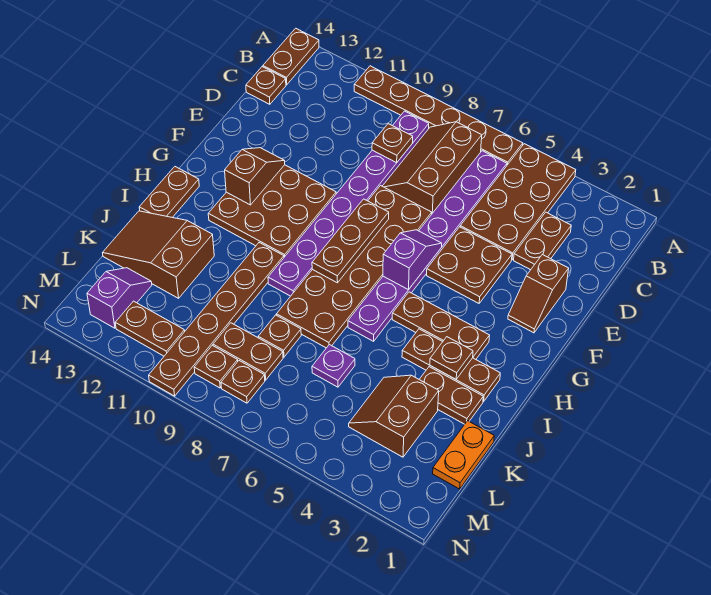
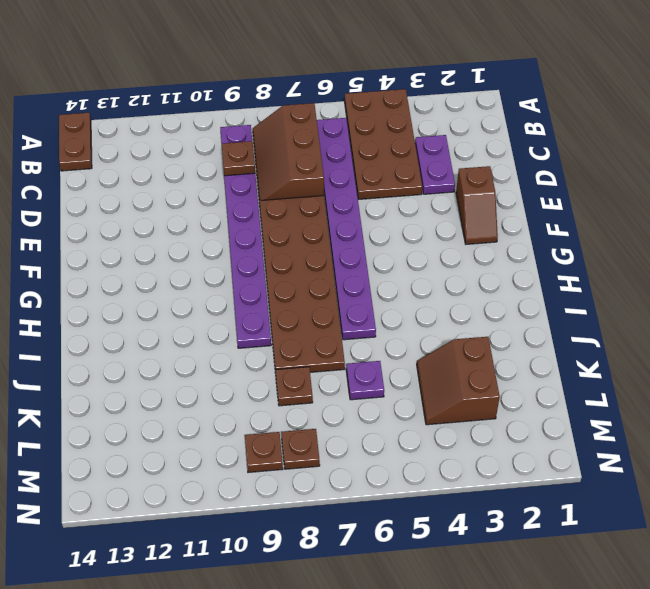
purple plate C3:D3 level 1 -> brown plate C3:D3 level 1
none -> brown plate A6:A11 level 1
none -> brown plate C14 level 1
none -> brown plate E4:F5 level 1
none -> brown plate F10:H12 level 1

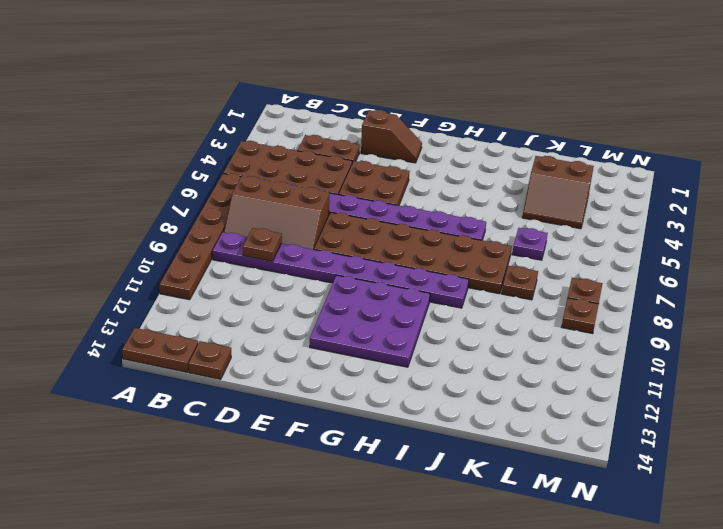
purple plate F10:H12 level 1 -> brown plate F10:H12 level 1
none -> brown plate H3:H5 level 1
none -> brown plate H14:I14 level 1
none -> brown plate I2:I4 level 1
none -> brown plate I10:N10 level 1

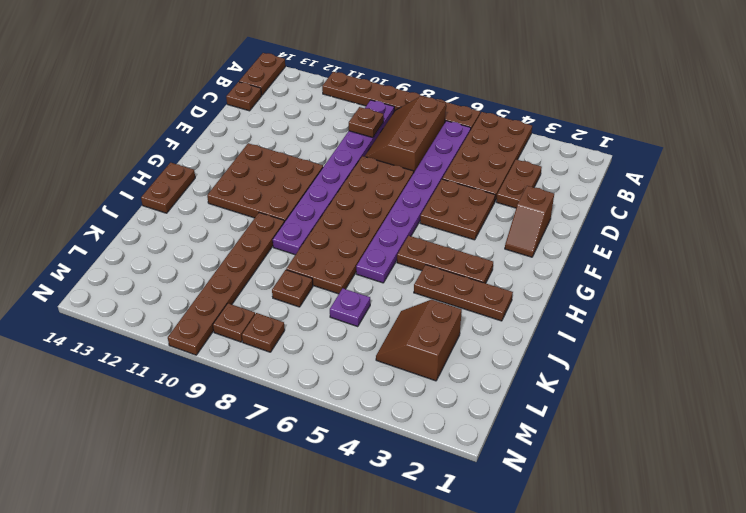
none -> brown plate J2:J3 level 1
none -> brown slope J12:K14 level 1 top 12
none -> orange plate K1:L1 level 1
none -> brown plate L8:L9 level 1

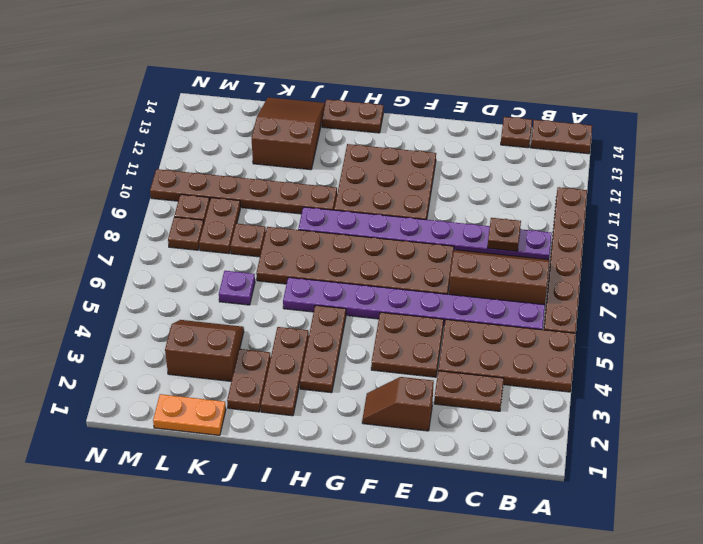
none -> purple slope L13:M13 level 1 top M
none -> brown plate M11:M12 level 1
none -> purple slope F6:G6 level 2 top G
none -> brown plate F8:H8 level 2

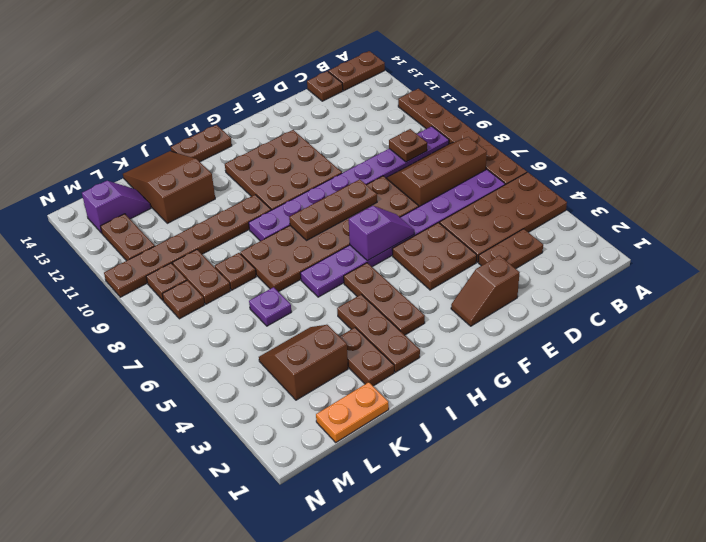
none -> brown slope F12:G12 level 2 top G
none -> brown plate I3 level 2

